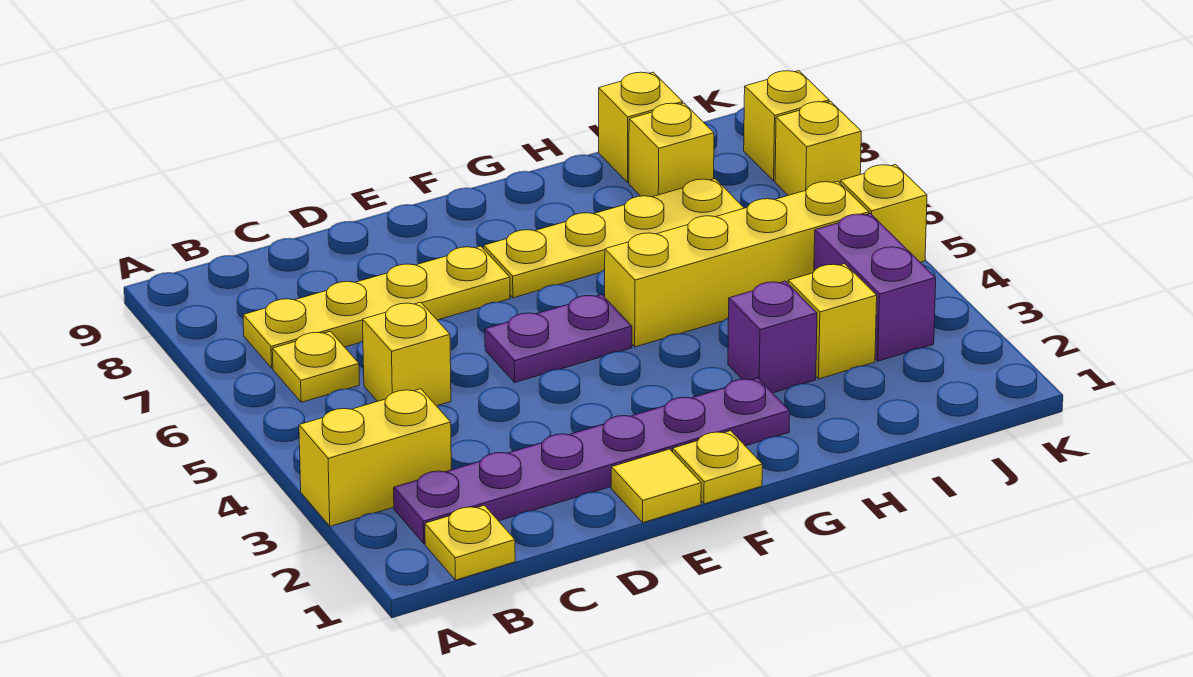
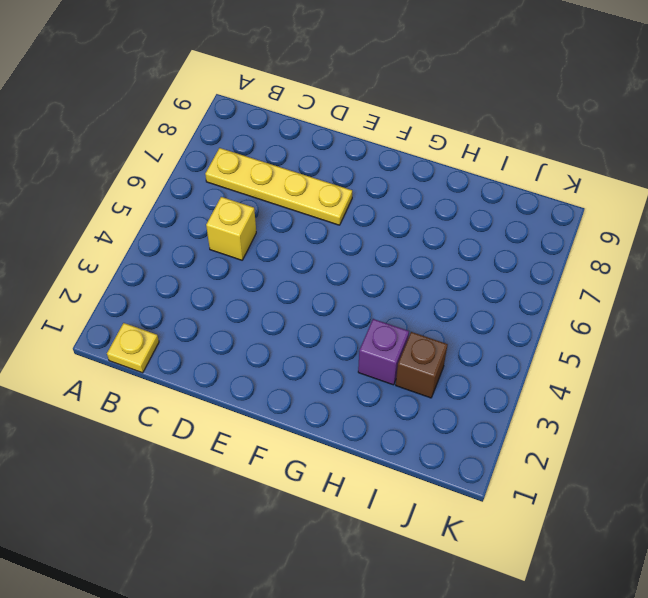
brown brick I3 level 1 -> yellow brick I3 level 1
none -> yellow brick A3:B3 level 1
none -> purple plate B2:G2 level 1
none -> yellow plate B6 level 1

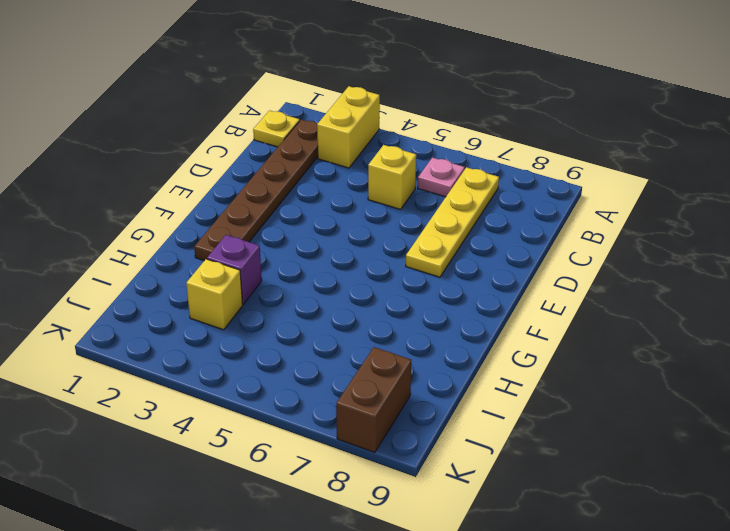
brown plate B2:G2 level 1 -> purple plate B2:G2 level 1
pink plate B6 level 1 -> yellow plate B6 level 1
brown brick J8:K8 level 1 -> yellow brick K8 level 1
none -> yellow tile E1 level 1
none -> purple plate E5:F5 level 1
none -> yellow plate F1 level 1

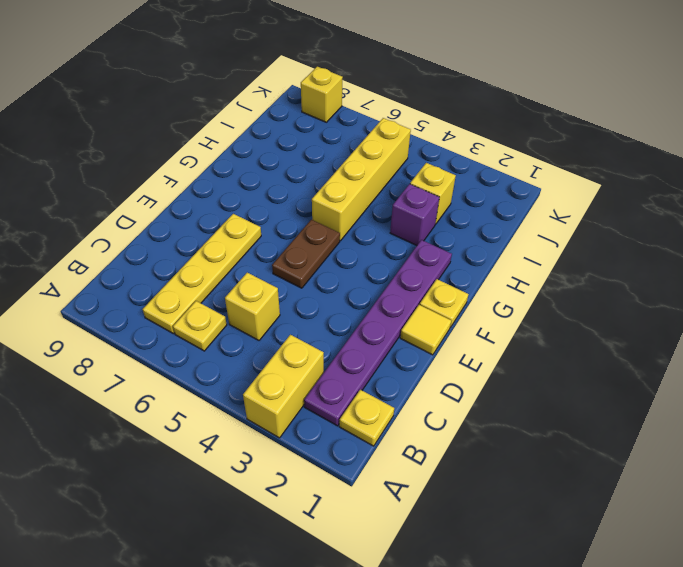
brown plate E5:F5 level 1 -> purple plate E5:F5 level 1
none -> yellow plate F7:I7 level 1
none -> yellow brick I8 level 1
none -> yellow brick I9 level 1

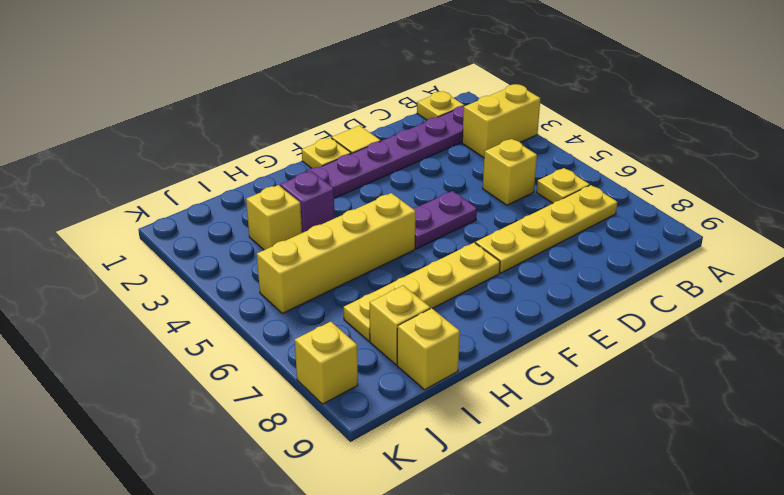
none -> purple brick J3:J4 level 1
none -> yellow brick K5 level 1
none -> yellow brick K7 level 1

